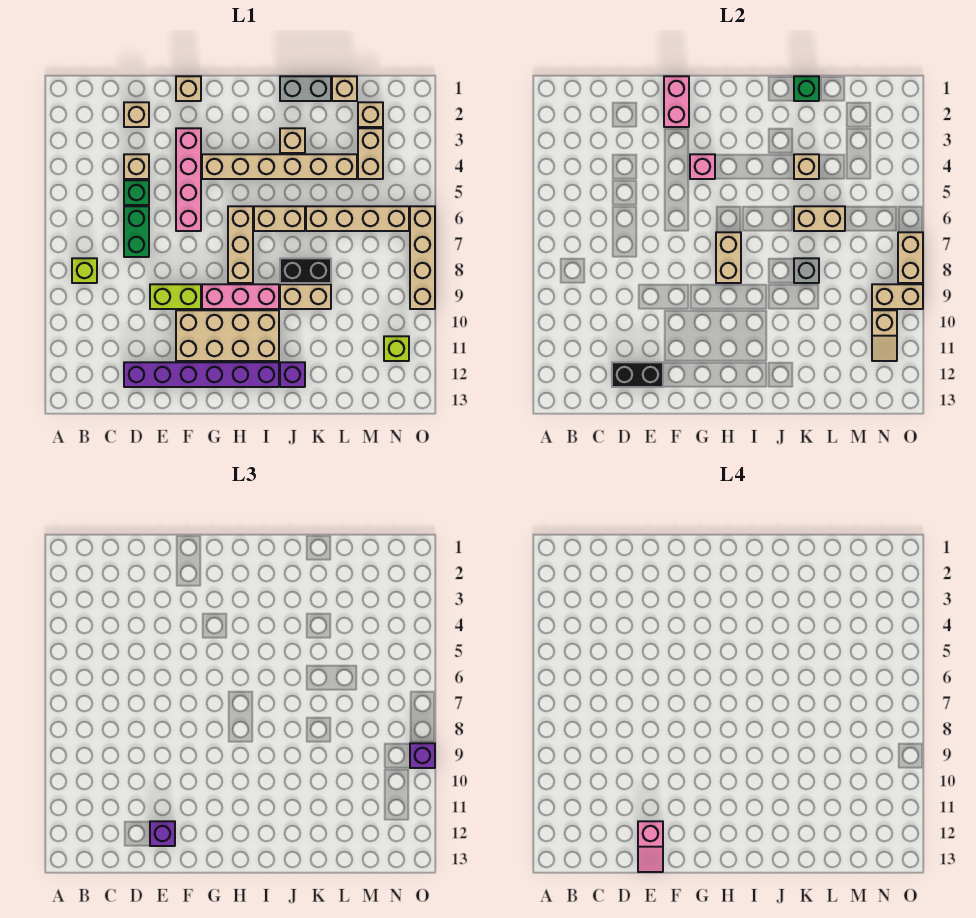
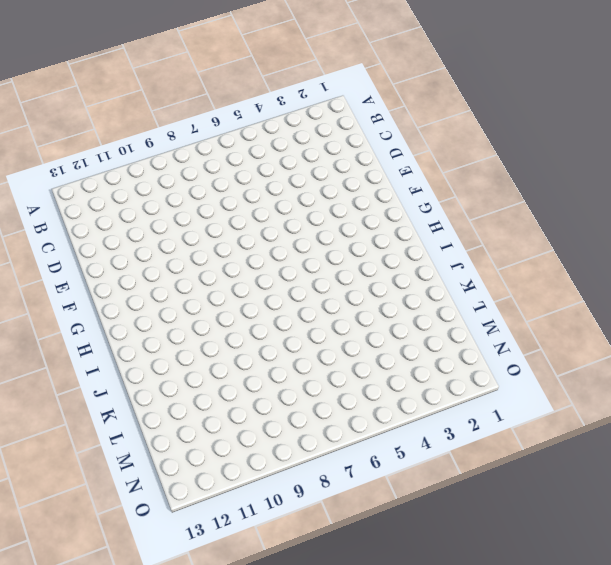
none -> lime brick B8 level 1
none -> tan brick D2 level 1
none -> tan brick D4 level 1
none -> green brick D5 level 1

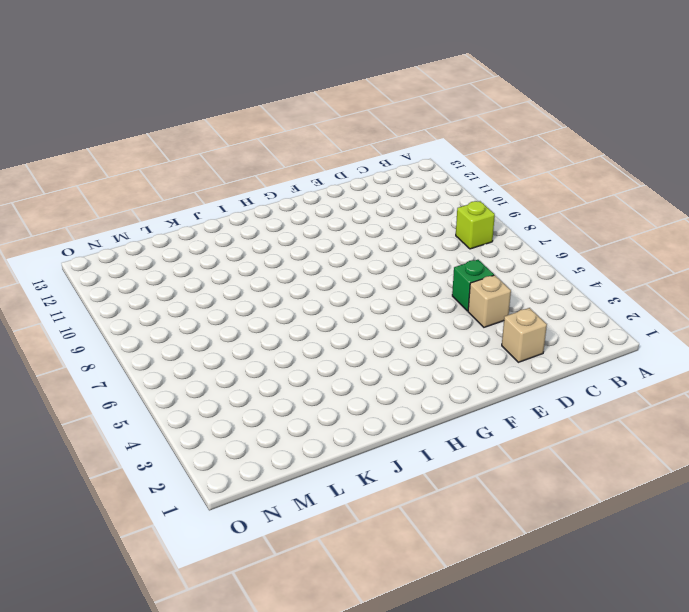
none -> green brick D6:D7 level 1
none -> purple brick D12:I12 level 1
none -> lime brick E9:F9 level 1
none -> tan brick F1 level 1

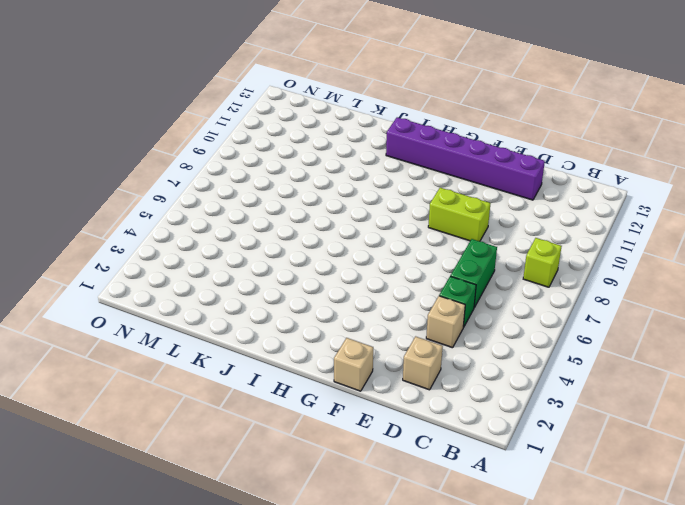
none -> pink brick F3:F6 level 1
none -> tan brick F10:I11 level 1
none -> tan brick G4:L4 level 1
none -> pink brick G9:I9 level 1

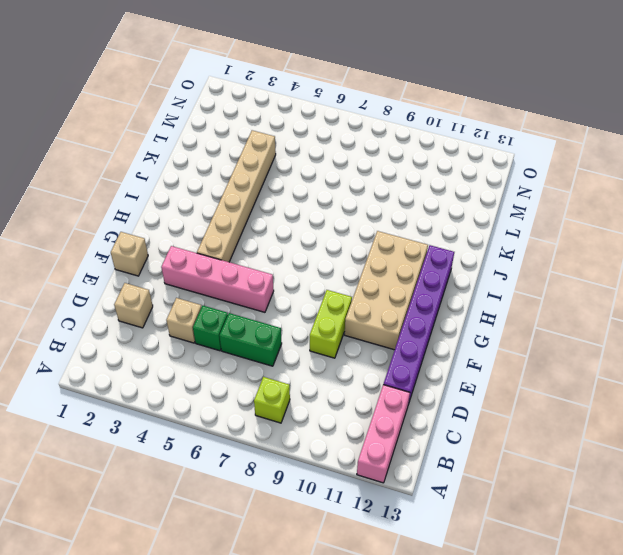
pink brick A12:C12 level 1 -> pink brick G9:I9 level 1
none -> tan brick H6:H8 level 1
none -> tan brick I6:J6 level 1
none -> grey brick J1:K1 level 1
none -> tan brick J3 level 1

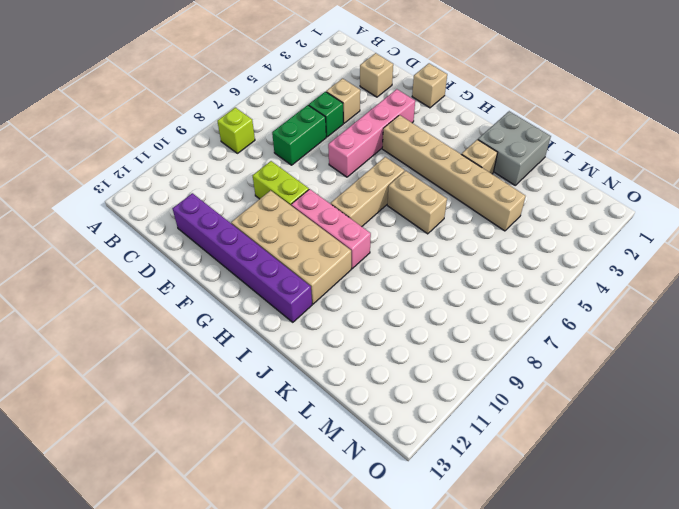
grey brick J1:K2 level 1 -> grey brick J1:K1 level 1
none -> black brick J8:K8 level 1
none -> tan brick J9:K9 level 1
none -> purple brick J12 level 1
none -> tan brick K6:N6 level 1

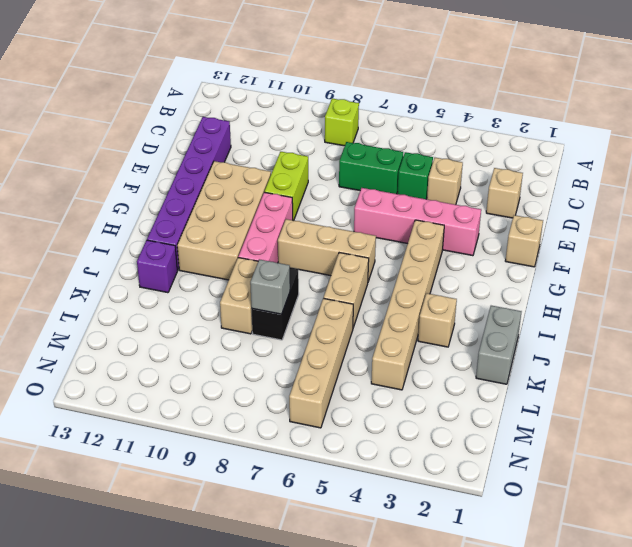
none -> tan brick L1 level 1
none -> tan brick M2 level 1
none -> tan brick M3:M4 level 1
none -> lime brick N11 level 1

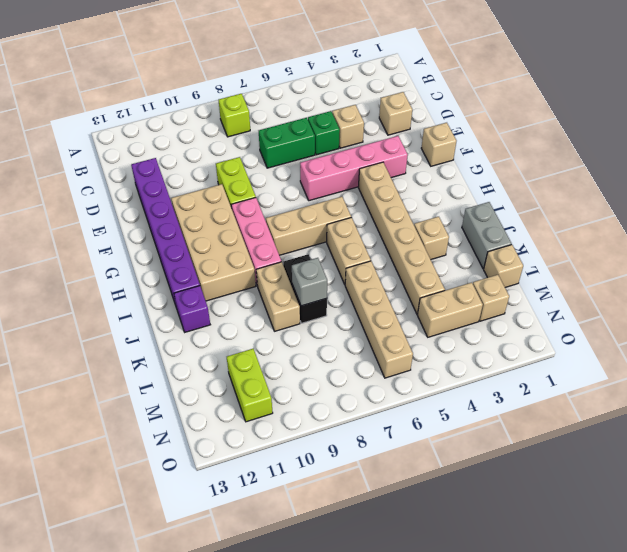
lime brick M11:N11 level 1 -> lime brick N11 level 1
none -> tan brick O6:O9 level 1
none -> black brick D12:E12 level 2
none -> pink brick F1:F2 level 2
none -> pink brick G4 level 2

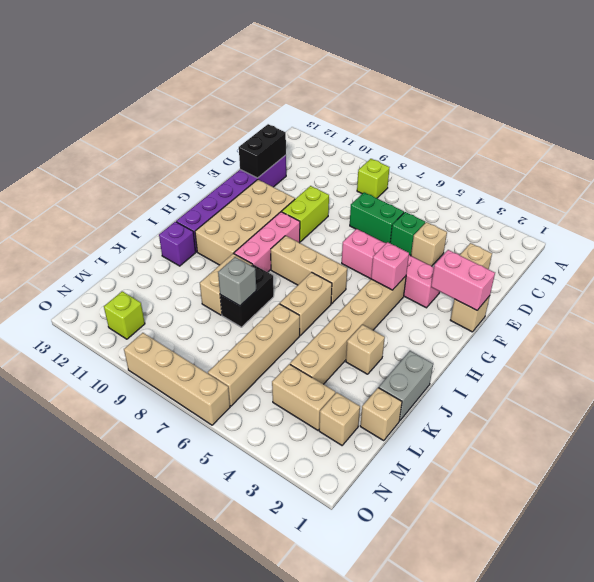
none -> tan brick H7:H8 level 2
none -> green brick K1 level 2
none -> tan brick K4 level 2
none -> tan brick K6:L6 level 2

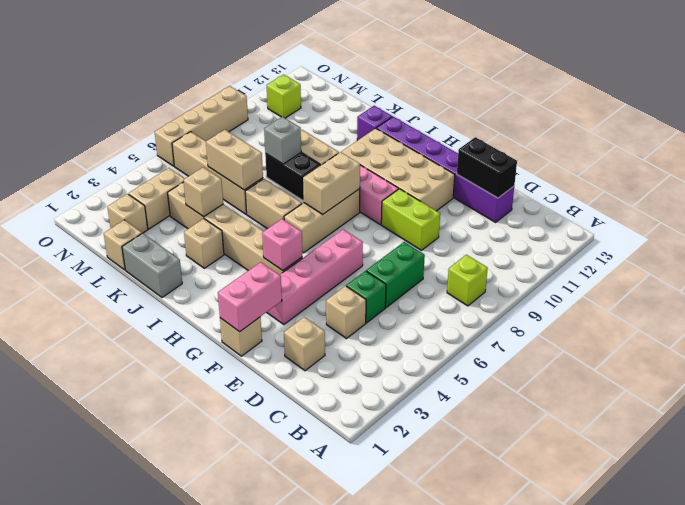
none -> green brick K1 level 2
none -> tan brick N9:O9 level 2
none -> tan slope N10:N11 level 2 top 10
none -> tan brick O7:O8 level 2

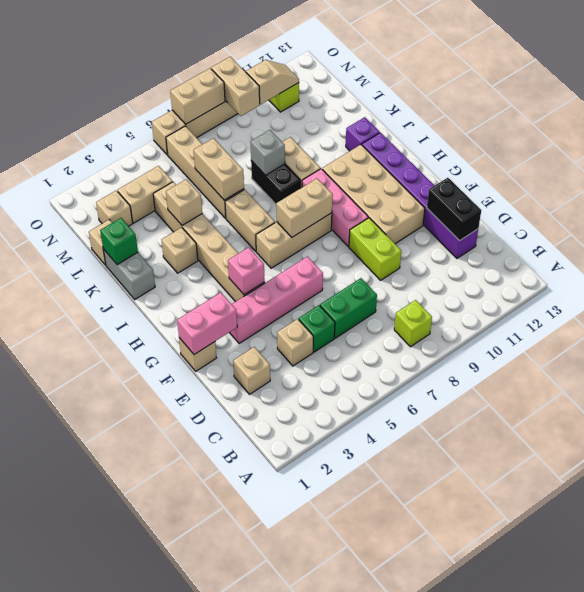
none -> purple brick E12 level 3
none -> purple brick O9 level 3
none -> pink slope E12:E13 level 4 top 12

